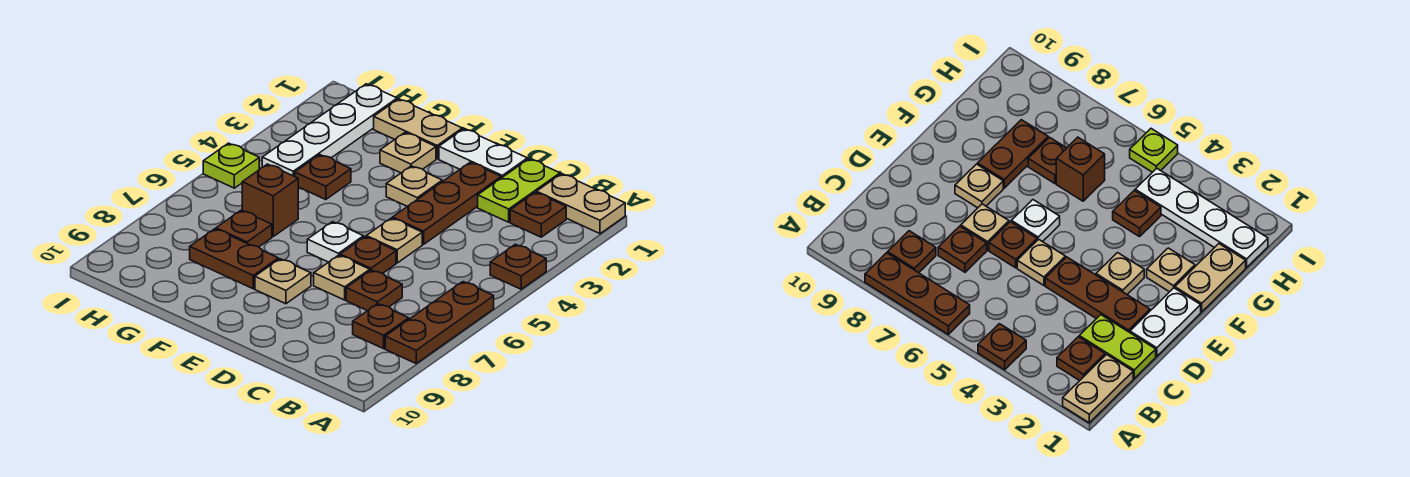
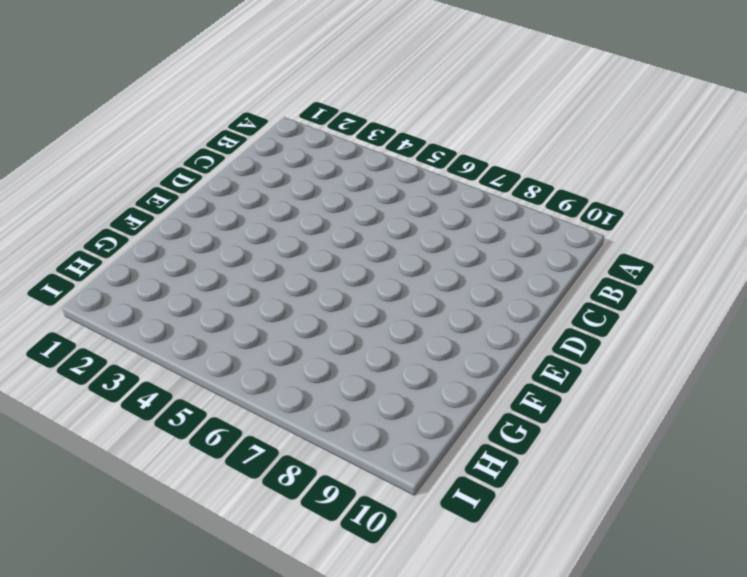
none -> tan plate A1:B1 level 1
none -> brown plate A4 level 1
none -> brown plate A6:A8 level 1

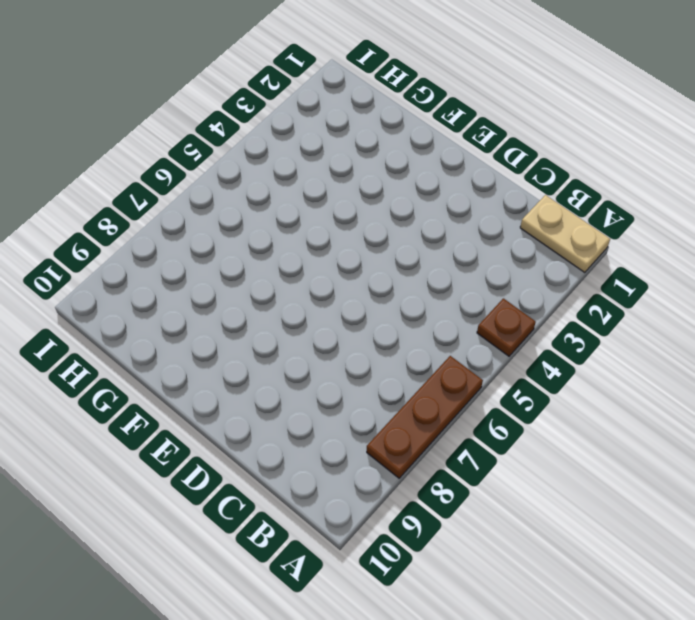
none -> brown plate B2 level 1
none -> brown plate B8 level 1
none -> lime plate C1:C2 level 1

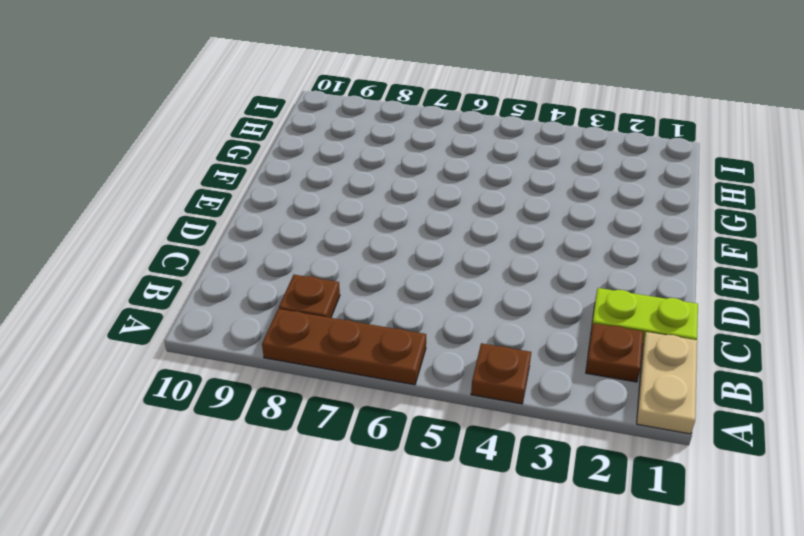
none -> brown plate C7 level 1
none -> white plate D1:E1 level 1
none -> brown plate D2:D4 level 1

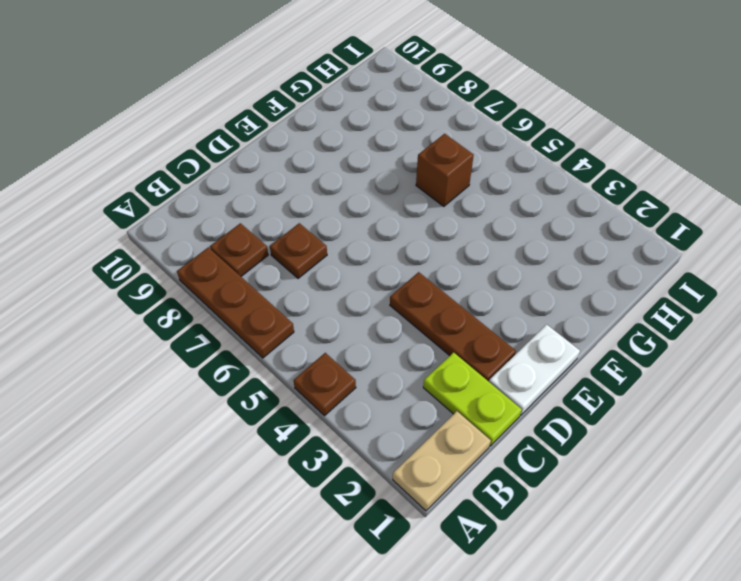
none -> brown plate B2 level 1
none -> tan plate D5 level 1
none -> brown plate D6 level 1

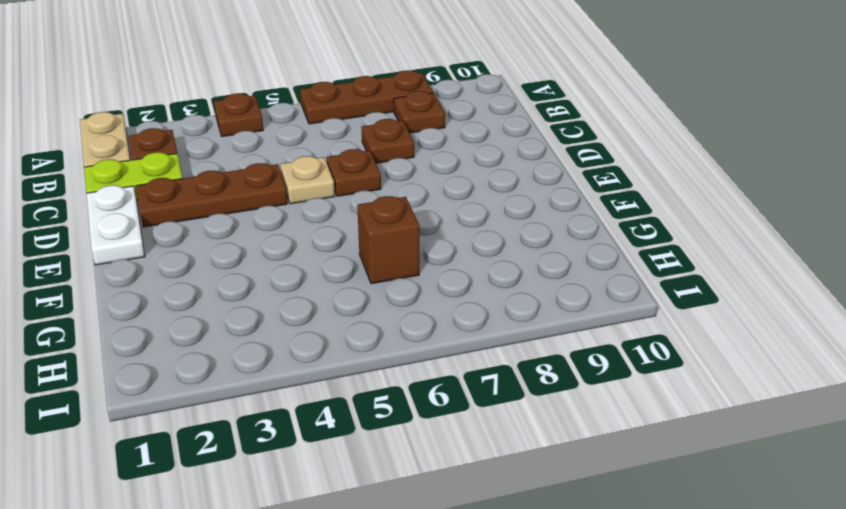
none -> tan plate D7 level 1
none -> tan plate E3 level 1
none -> white plate E6 level 1

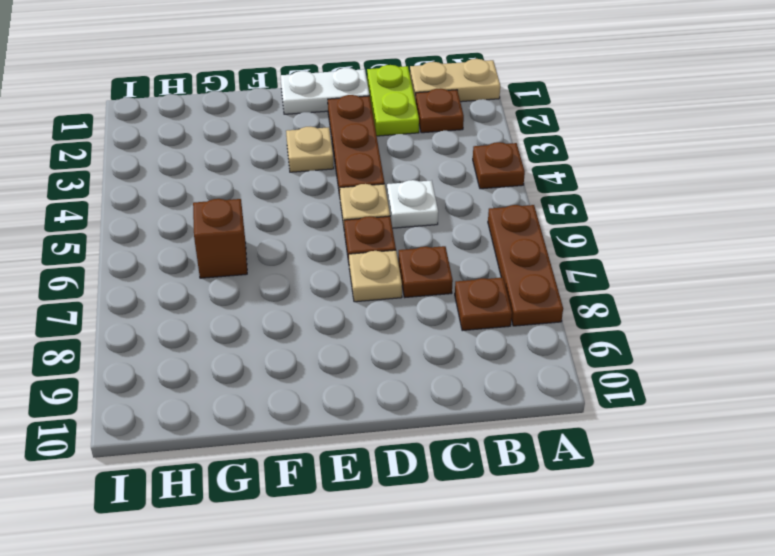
white plate C5 level 1 -> white plate E6 level 1
none -> tan plate E8 level 1
none -> tan plate F1:G1 level 1
none -> tan plate F2 level 1

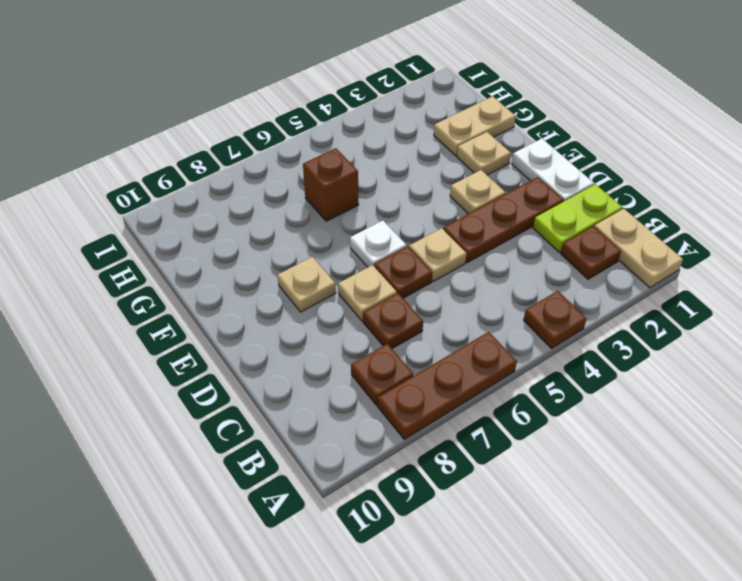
tan plate G1:G2 level 1 -> tan plate F1:G1 level 1
none -> brown plate F8:G8 level 1
none -> brown plate G4 level 1
none -> brown plate G7 level 1

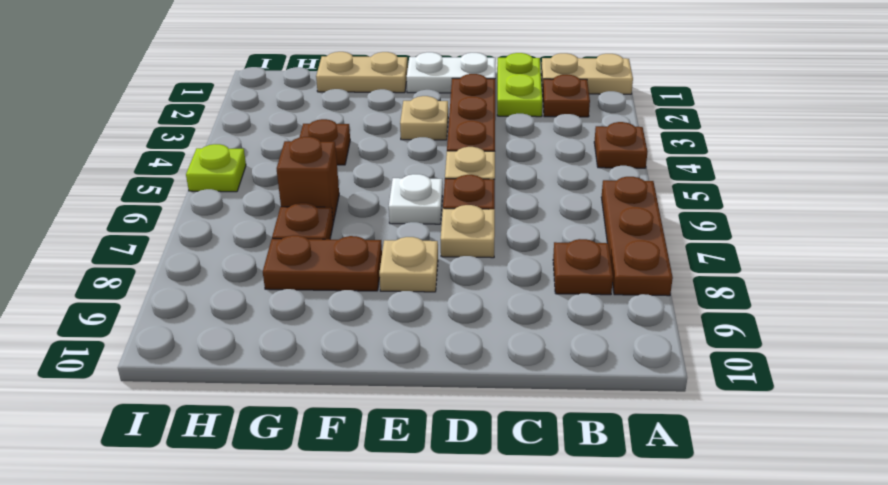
none -> brown plate C7 level 1
none -> tan plate F2 level 1
none -> white plate H1:H4 level 1

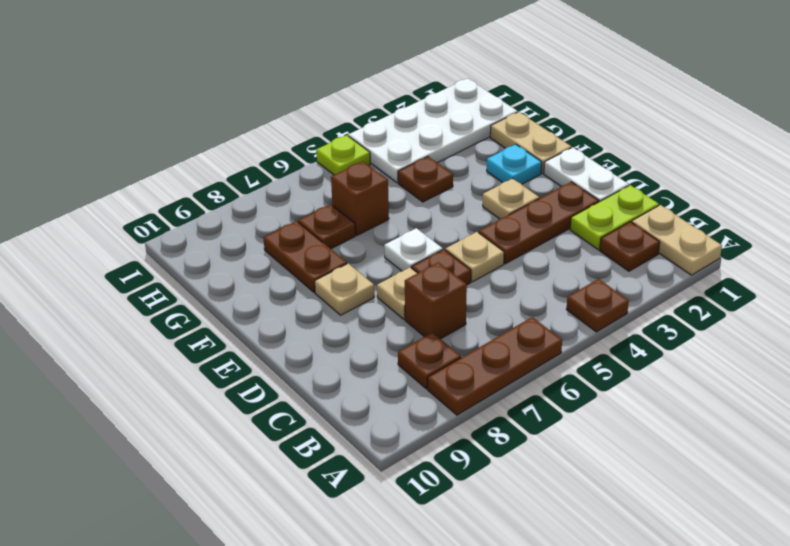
brown brick C7 level 1 -> brown plate C7 level 1
cyan plate F2 level 1 -> tan plate F2 level 1
white plate H1:I4 level 1 -> white plate H1:H4 level 1

